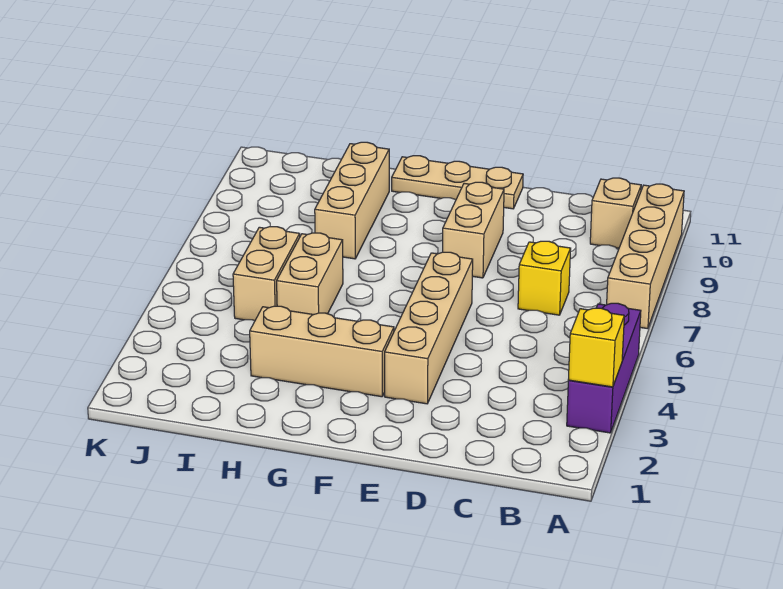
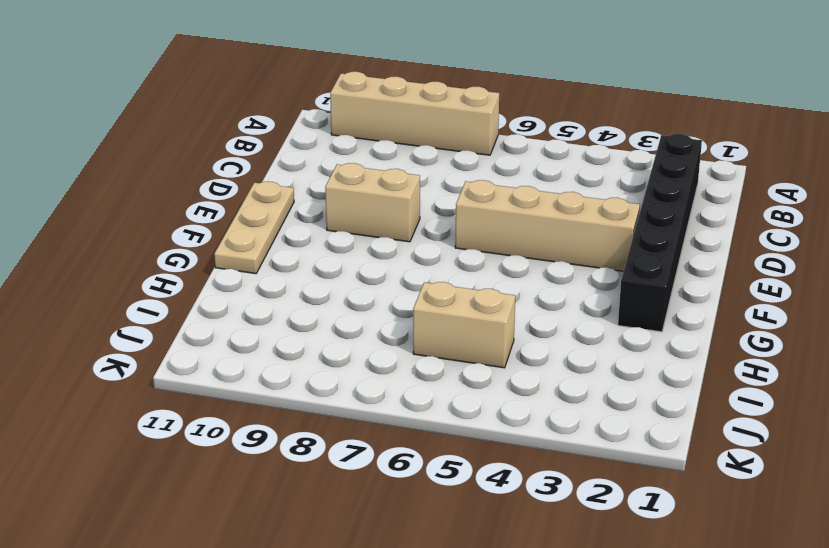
black brick B2:G2 level 1 -> none
none -> purple brick A3:A5 level 1
none -> tan brick B10 level 1
none -> yellow brick C7 level 1

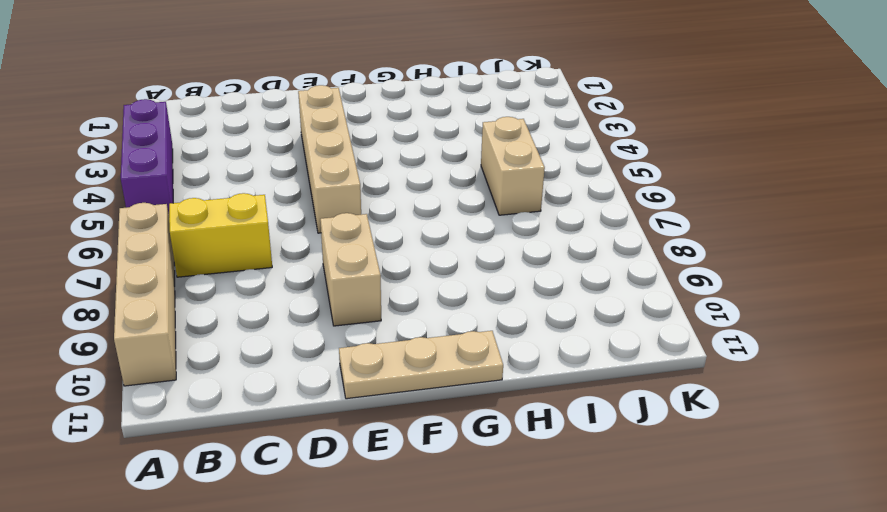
yellow brick B7:C7 level 1 -> yellow brick C7 level 1
none -> tan brick B10 level 1
none -> tan brick F3:H3 level 1
none -> tan brick H5:H6 level 1

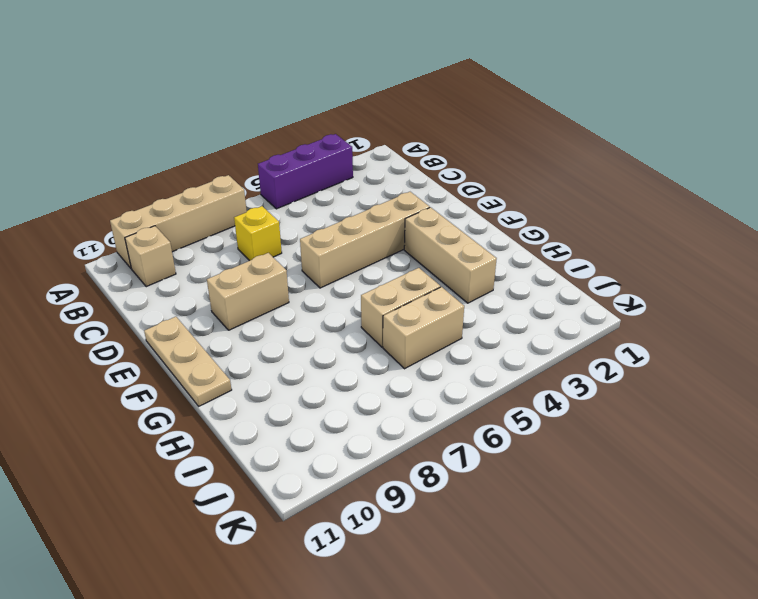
none -> tan brick H8:H10 level 1
none -> yellow brick A3 level 2

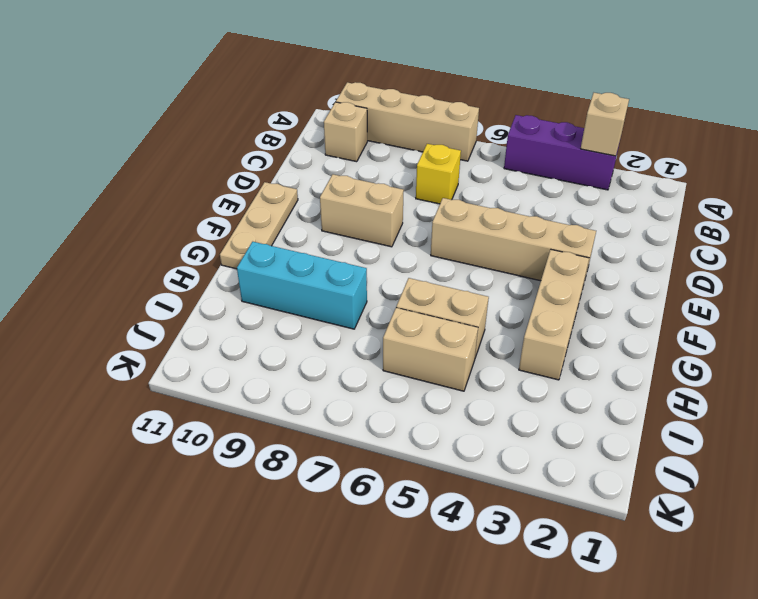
tan brick A3 level 2 -> yellow brick A3 level 2
cyan brick H8:H10 level 1 -> tan brick H8:H10 level 1

